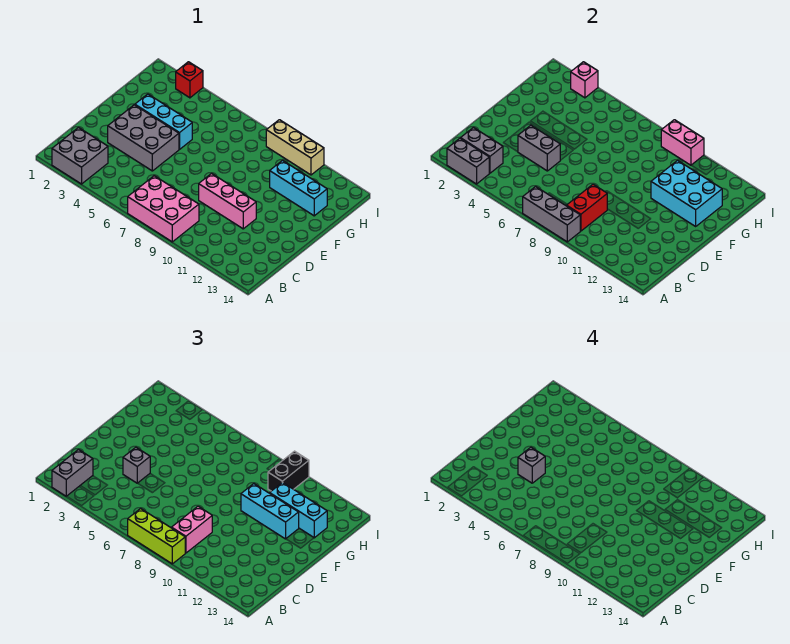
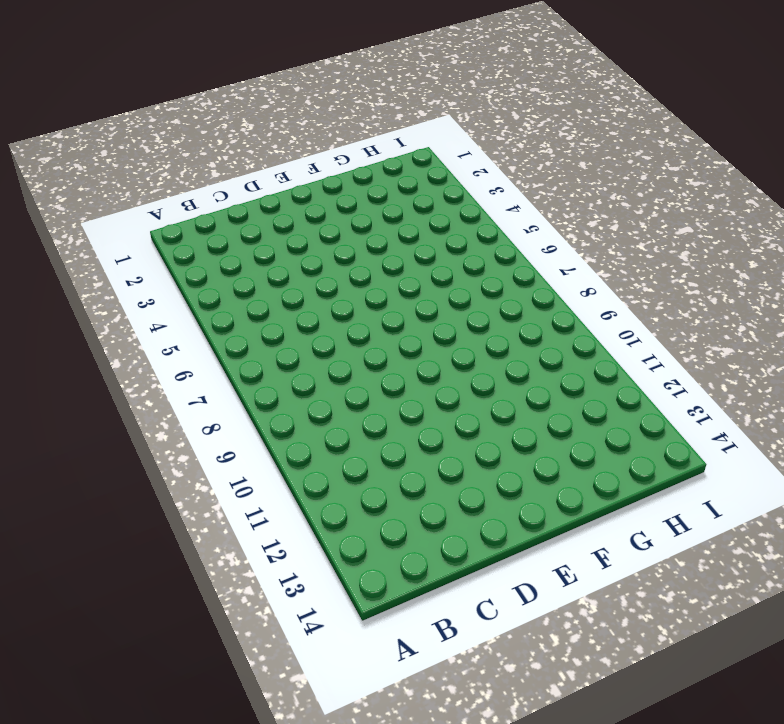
none -> grey brick A2:B3 level 1
none -> pink brick A7:B9 level 1
none -> grey brick D3:E5 level 1

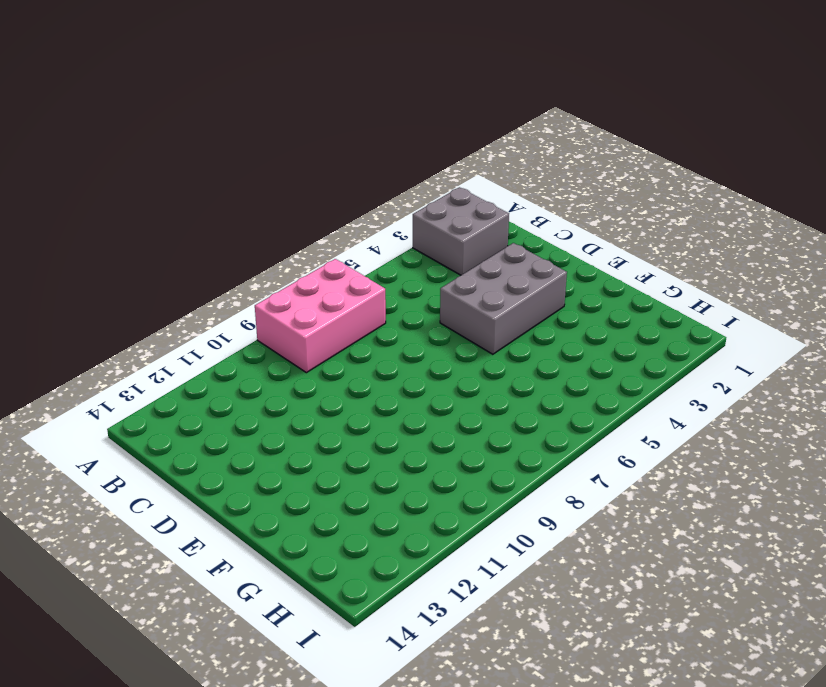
none -> pink brick D9:D11 level 1
none -> cyan brick F3:F5 level 1
none -> cyan brick G11:G13 level 1

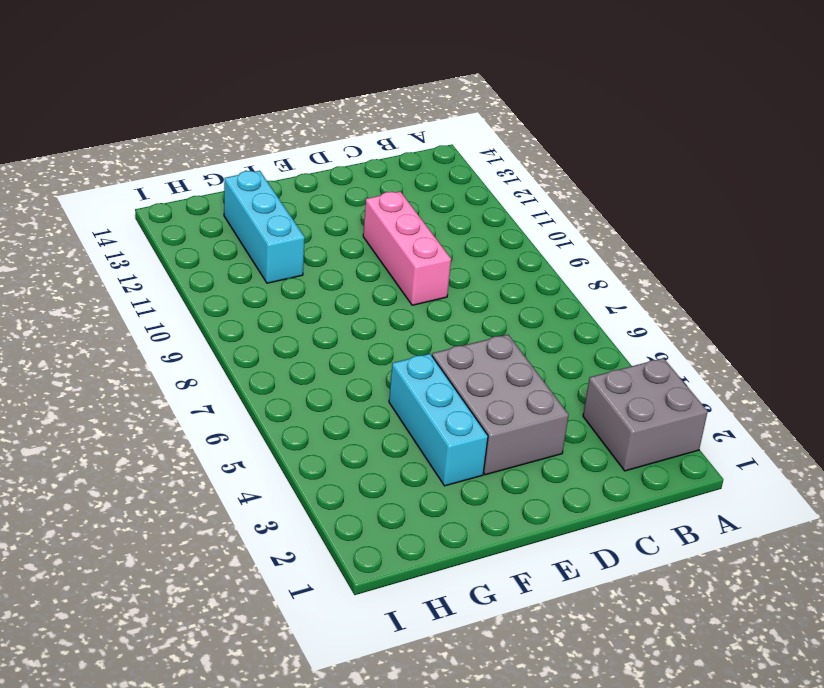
none -> pink brick A7:B9 level 1
none -> red brick I3 level 1
none -> tan brick I9:I11 level 1

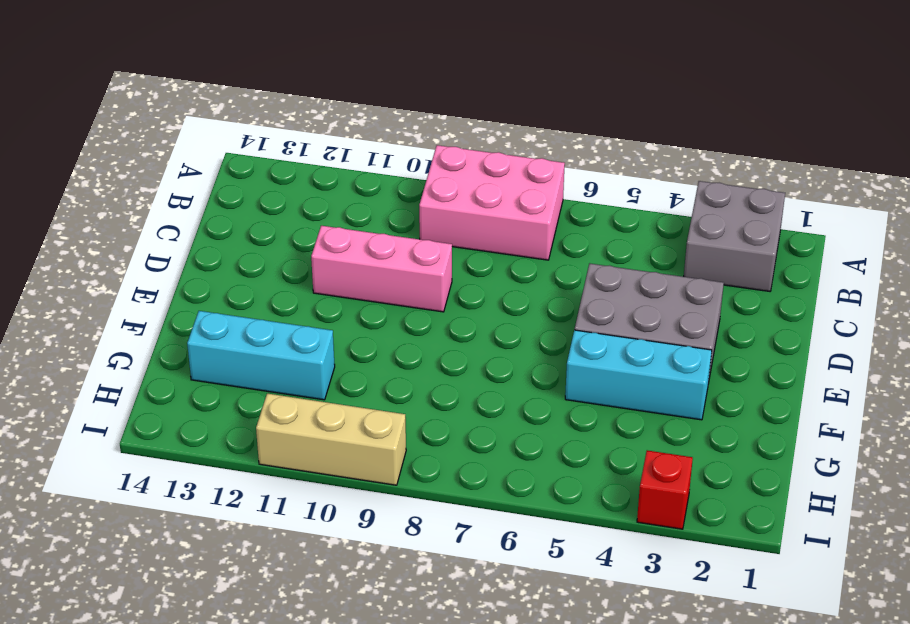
none -> grey brick A2:A3 level 2
none -> grey brick A7:A9 level 2
none -> grey brick B2:B3 level 2

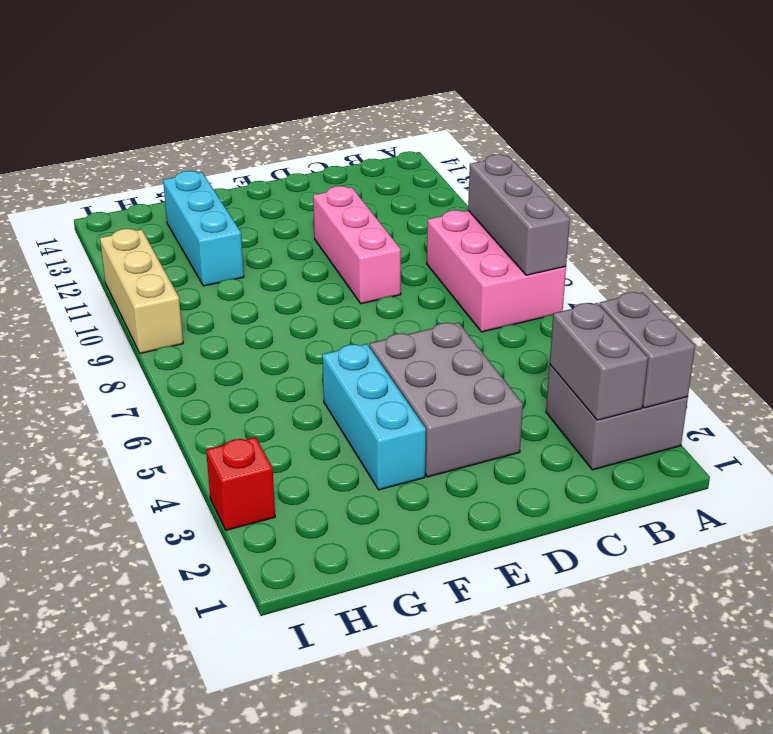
none -> red brick B9:C9 level 2
none -> grey brick D4:D5 level 2
none -> cyan brick F11:G13 level 2

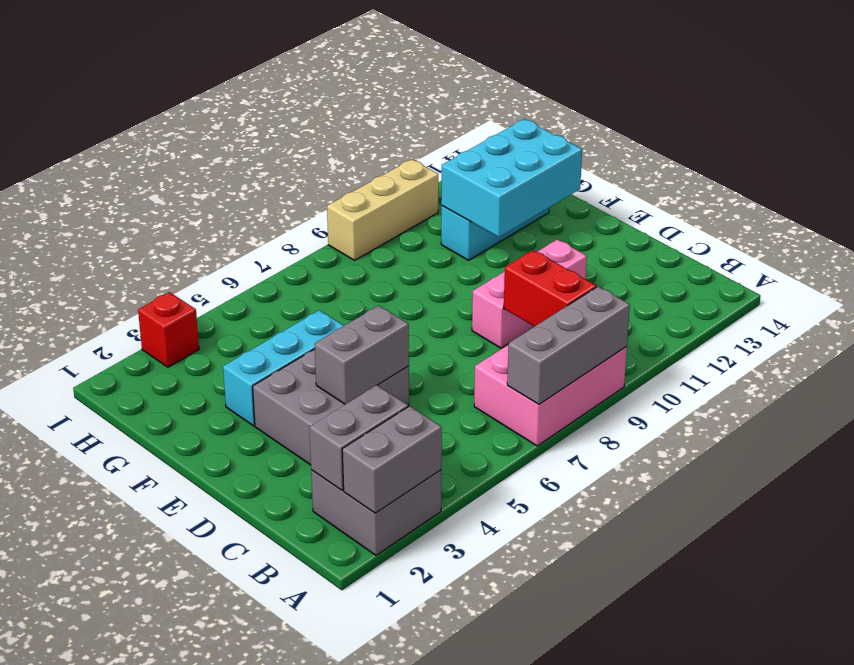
none -> pink brick I3 level 2
none -> pink brick I9:I10 level 2
none -> grey brick A2:B2 level 3

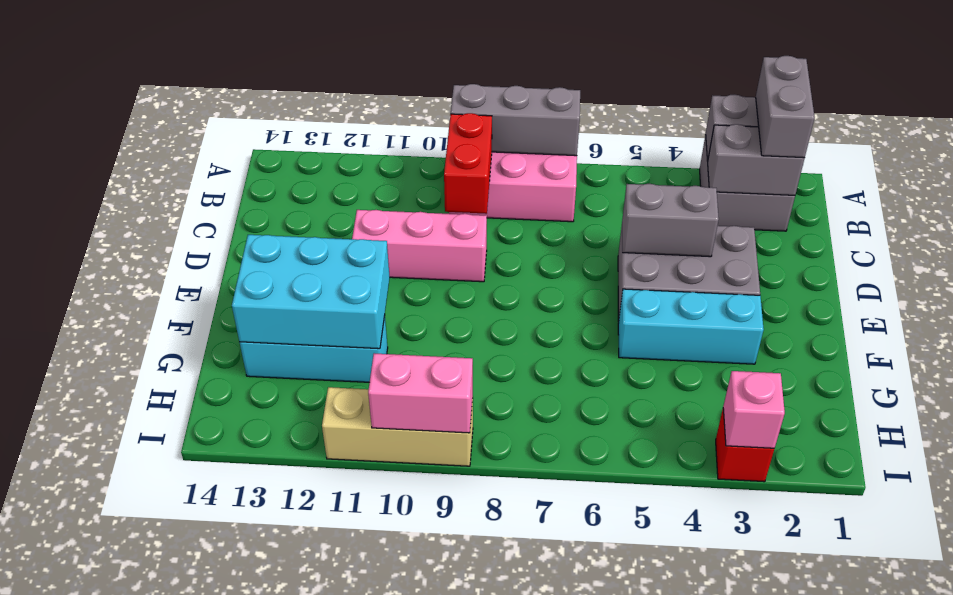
none -> lime brick A7:A9 level 3
none -> pink brick B9:C9 level 3
none -> grey brick D4 level 3

